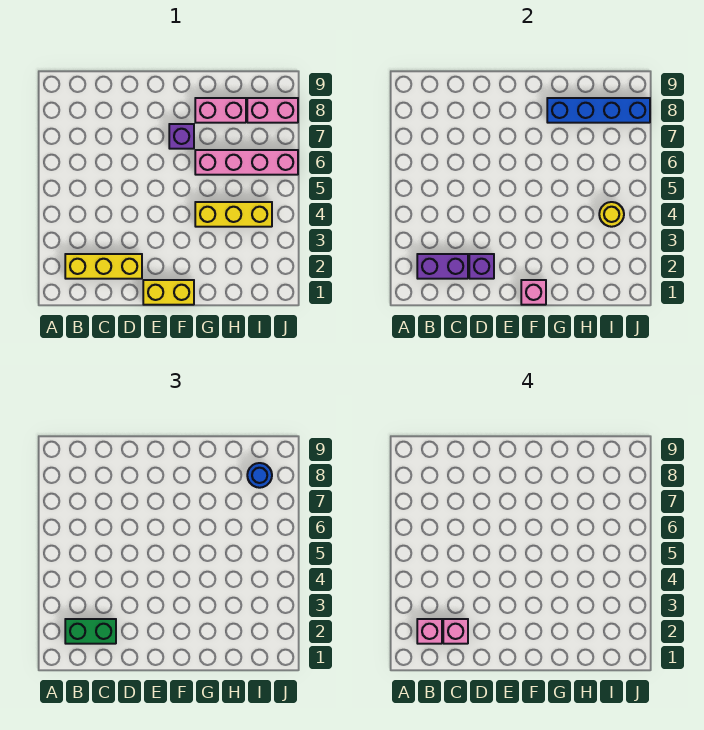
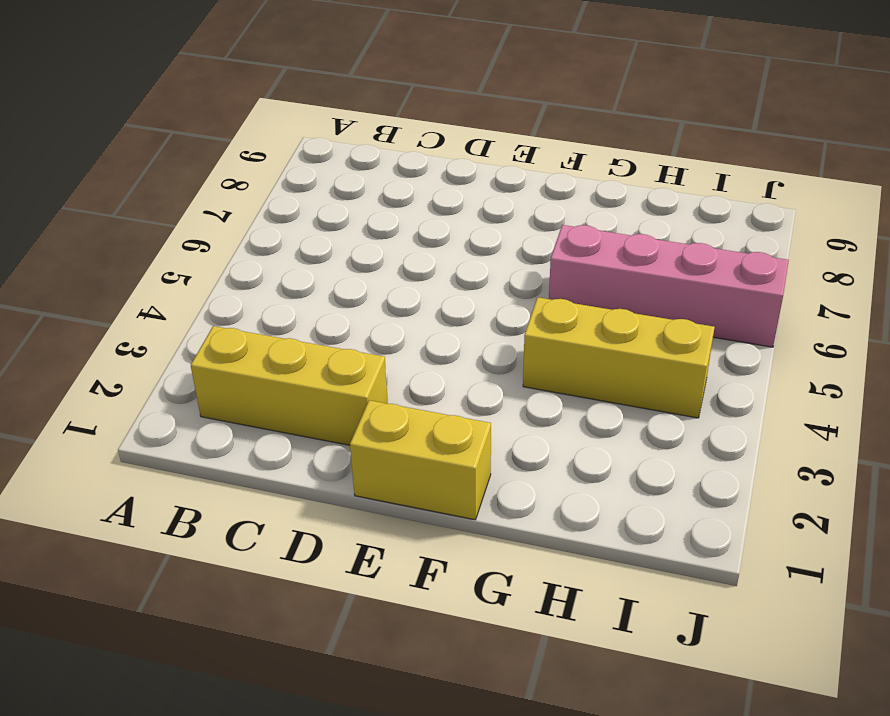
none -> purple brick F7 level 1
none -> pink brick G8:H8 level 1
none -> pink brick I8:J8 level 1

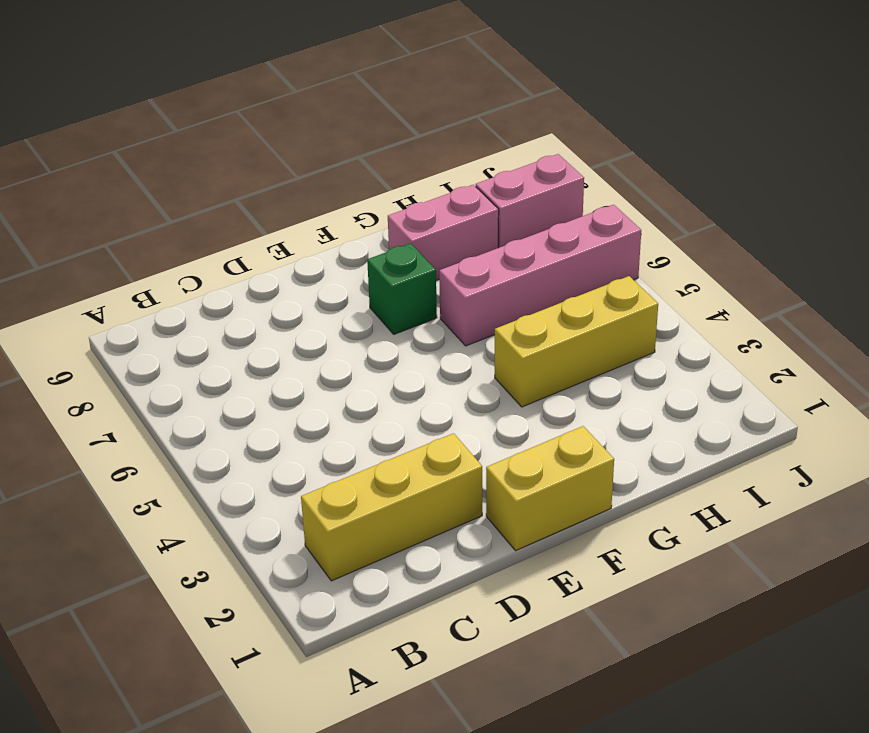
green brick F7 level 1 -> purple brick F7 level 1
none -> purple brick B2:C2 level 2
none -> purple brick D2 level 2
none -> pink brick F1 level 2

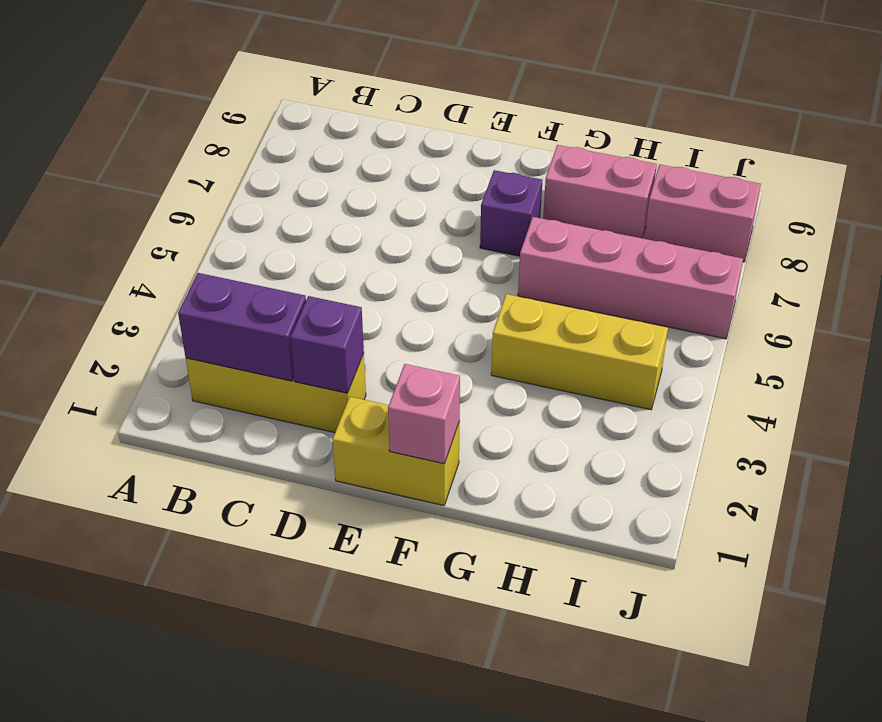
none -> blue brick G8:J8 level 2
none -> yellow round brick I4 level 2
none -> green brick B2:C2 level 3

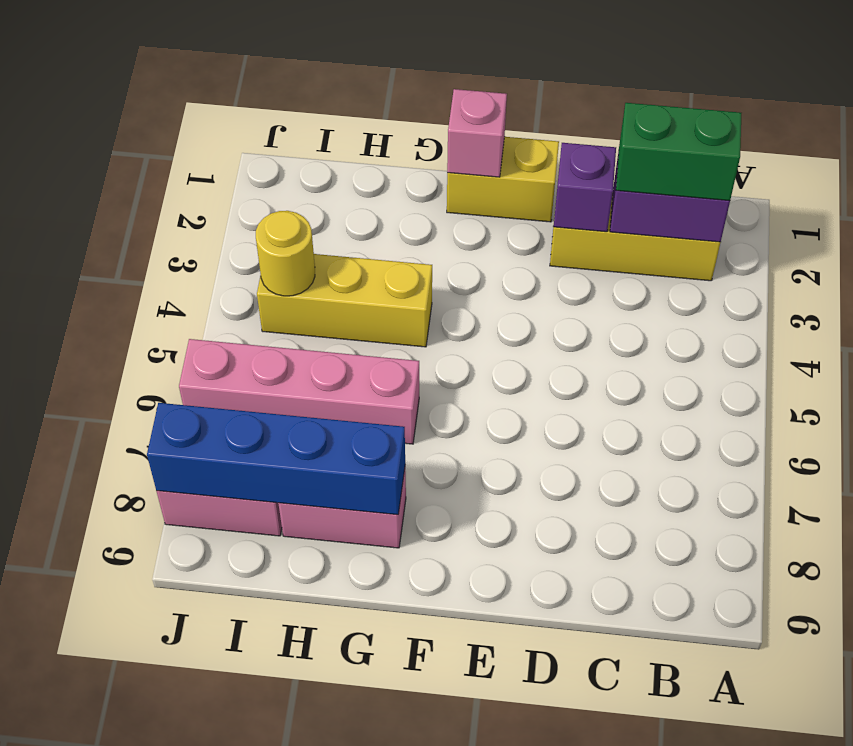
none -> purple brick F7 level 1
none -> blue round brick I8 level 3
none -> pink brick B2 level 4

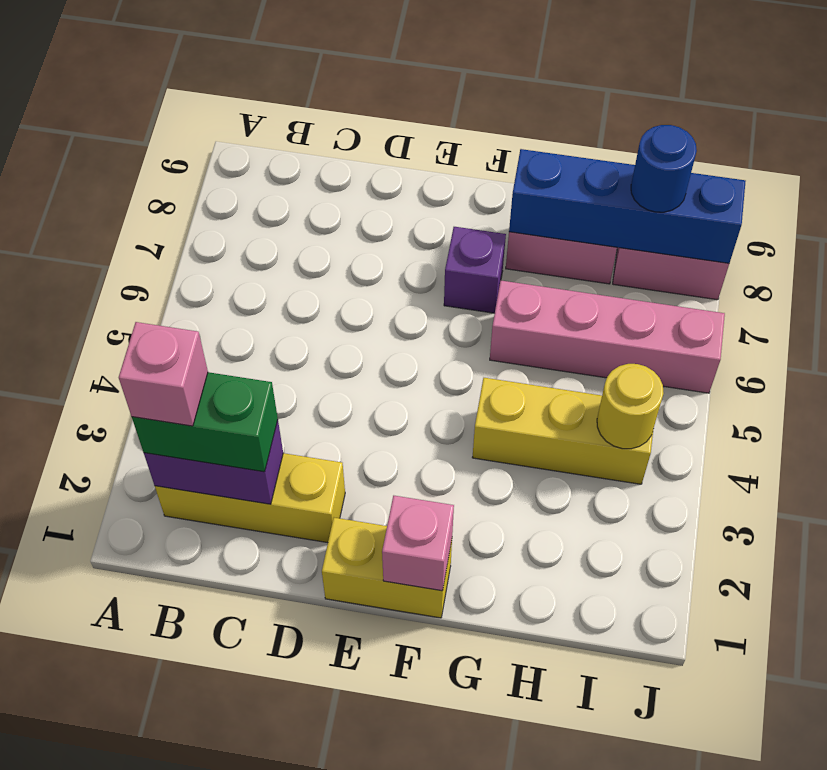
none -> purple brick D2 level 2
none -> pink brick C2 level 4

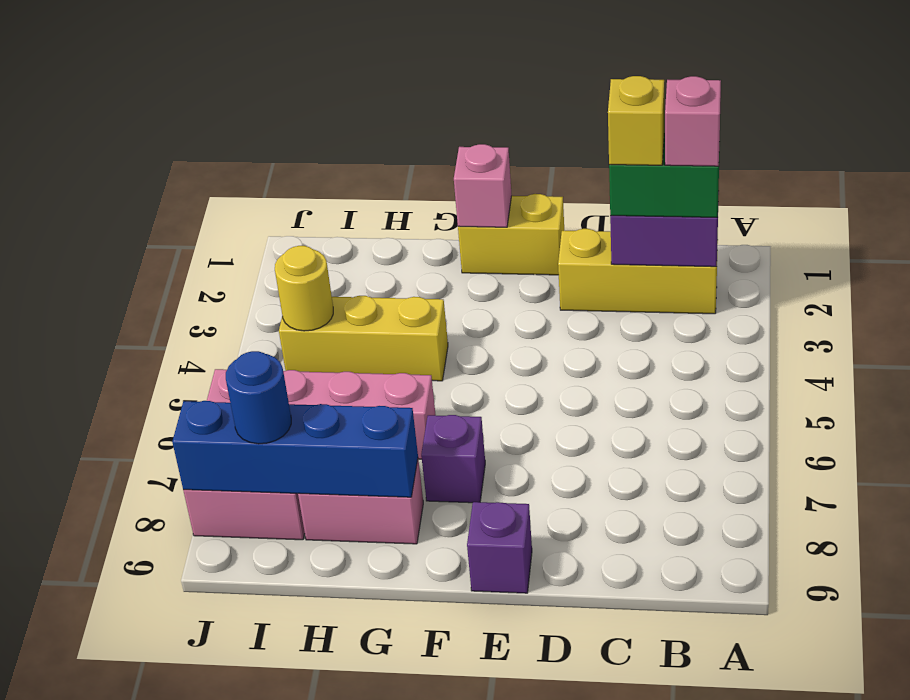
yellow brick C2 level 4 -> pink brick C2 level 4
purple brick E9 level 1 -> purple brick D2 level 2

